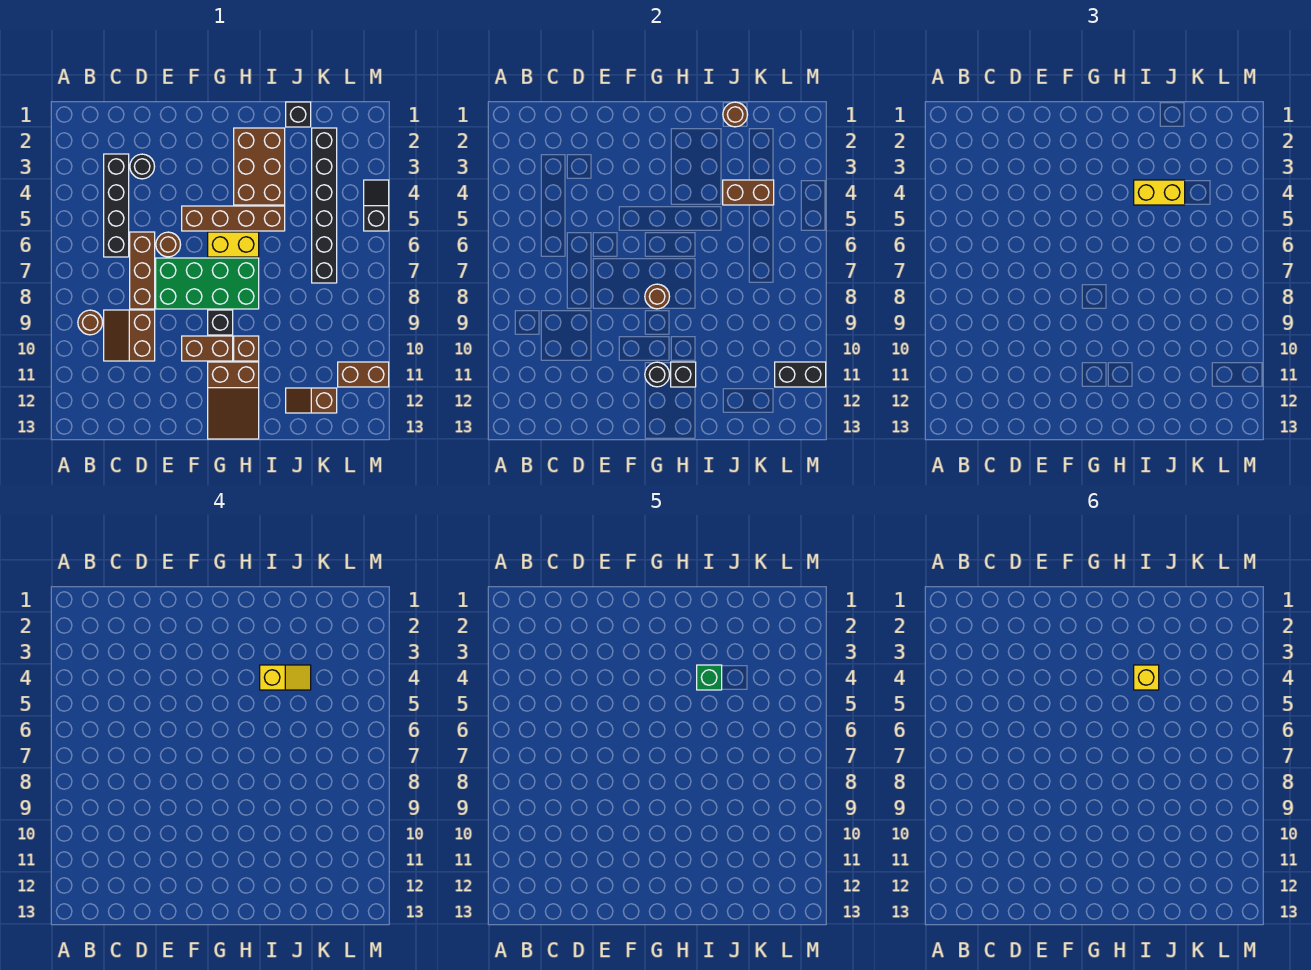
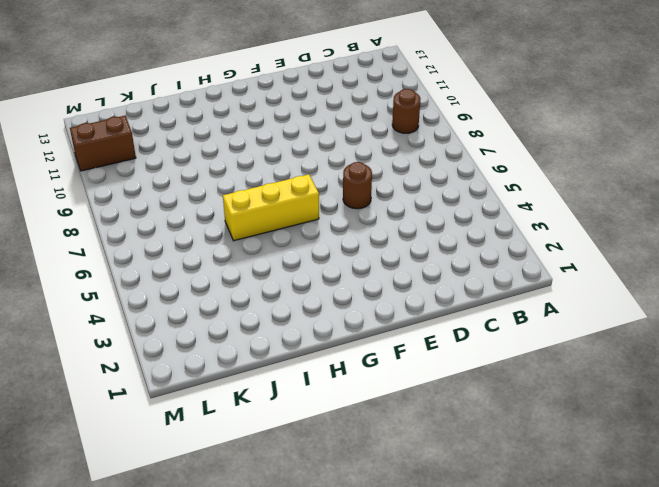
yellow brick G6:I6 level 1 -> yellow brick G6:H6 level 1
none -> black brick C3:C6 level 1
none -> brown slope C9:D10 level 1 top D
none -> black round brick D3 level 1

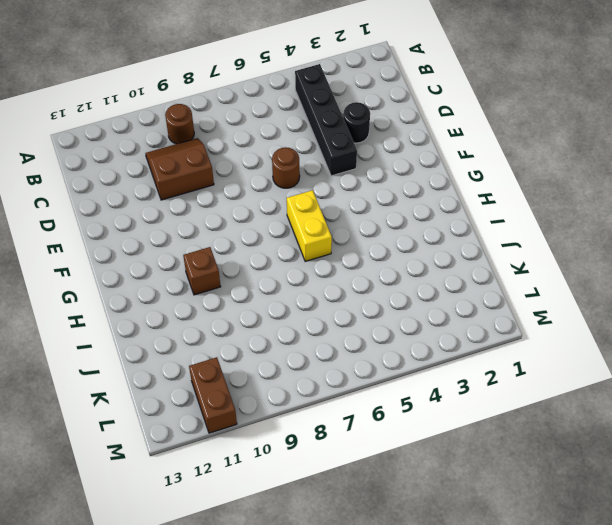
black brick B4:E4 level 1 -> black brick C3:C6 level 1
none -> brown brick D6:D8 level 1
none -> green brick E7:H8 level 1
none -> brown brick F5:I5 level 1

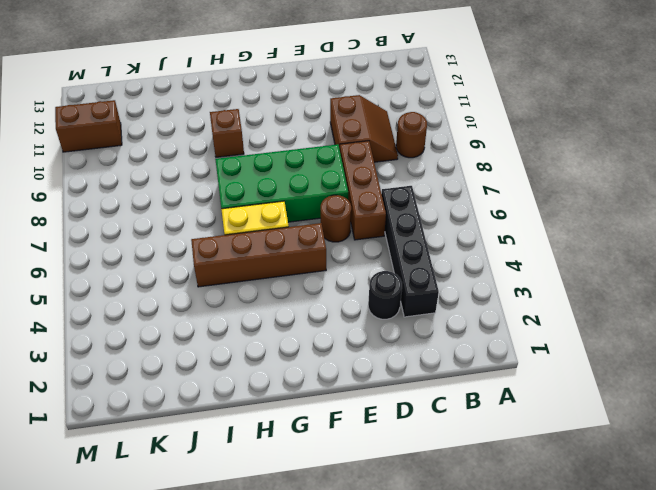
none -> brown brick F10:G10 level 1
none -> black brick G9 level 1
none -> brown slope G11:H13 level 1 top 11

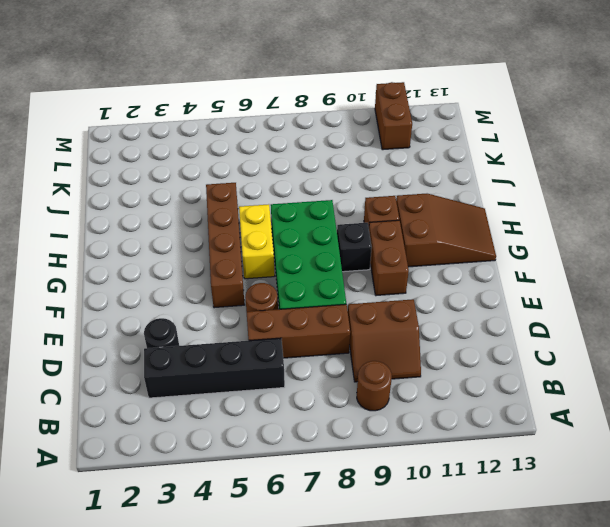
none -> brown brick H2:I4 level 1
none -> black brick J1 level 1
none -> brown slope J12:K12 level 1 top K

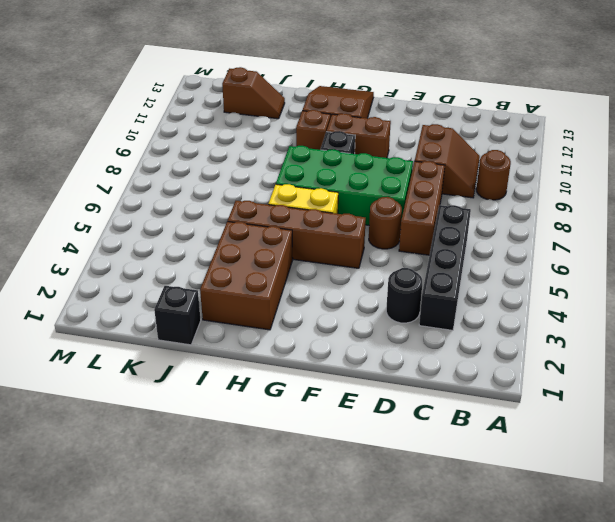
none -> black brick K2:K7 level 1
none -> brown brick L11:M11 level 1
none -> black slope M4:M5 level 1 top 5

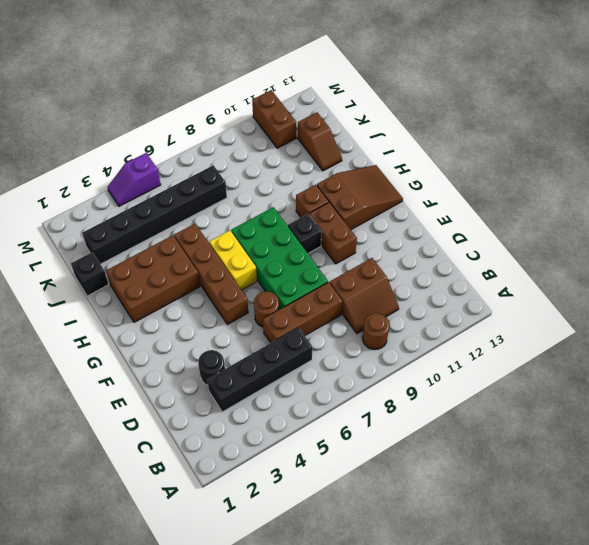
purple slope M4:M5 level 1 top 5 -> black slope M4:M5 level 1 top 5
none -> brown round brick G8 level 2
none -> black round brick G11 level 2
none -> black brick H11 level 2

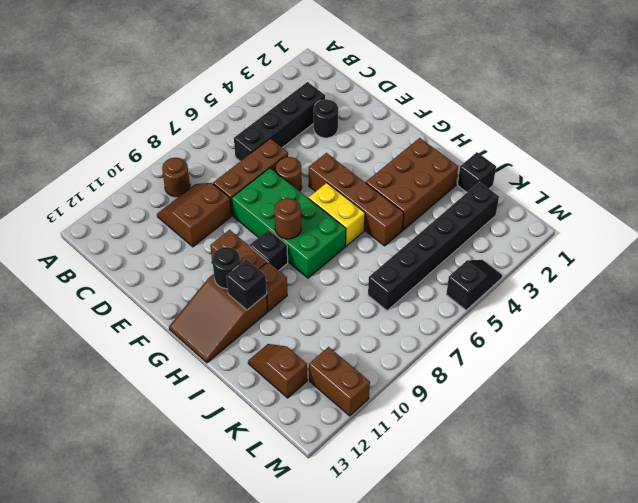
none -> brown round brick J1 level 2
none -> brown brick J4:K4 level 2
none -> black brick L11:M11 level 2

